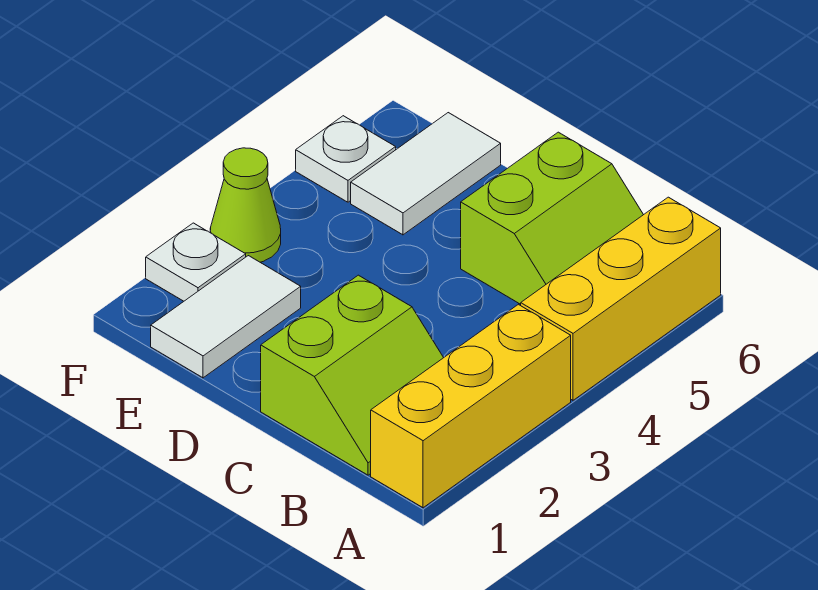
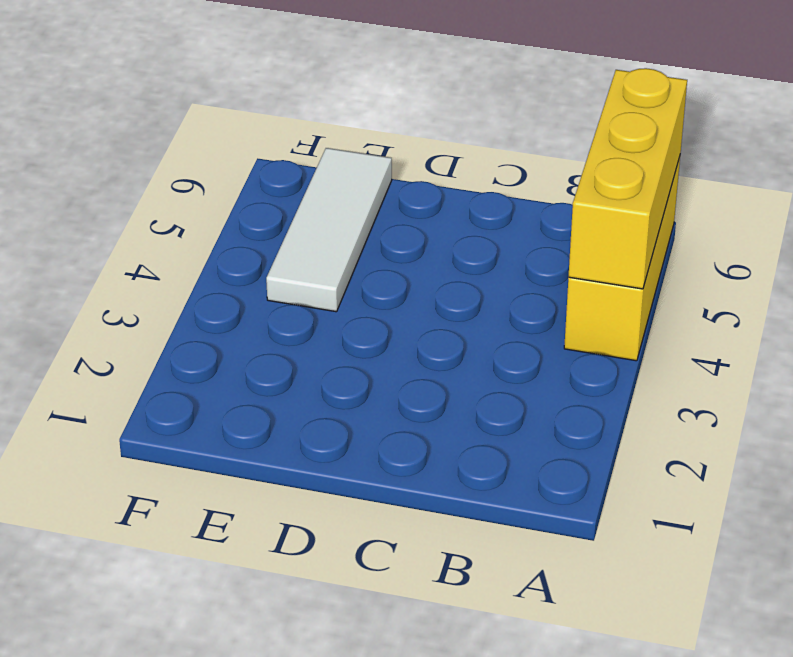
yellow brick A4:A6 level 2 -> yellow brick A1:A3 level 1
white tile E4:E6 level 1 -> white tile E5:E6 level 1
none -> lime slope B1:C2 level 1 top C
none -> lime slope B5:C6 level 1 top C

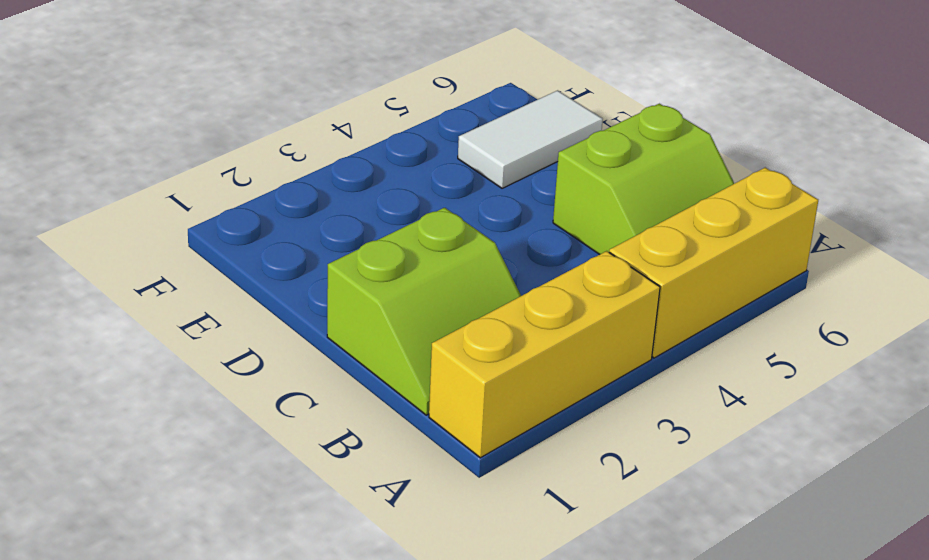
none -> white tile E1:E2 level 1
none -> white plate F2 level 1

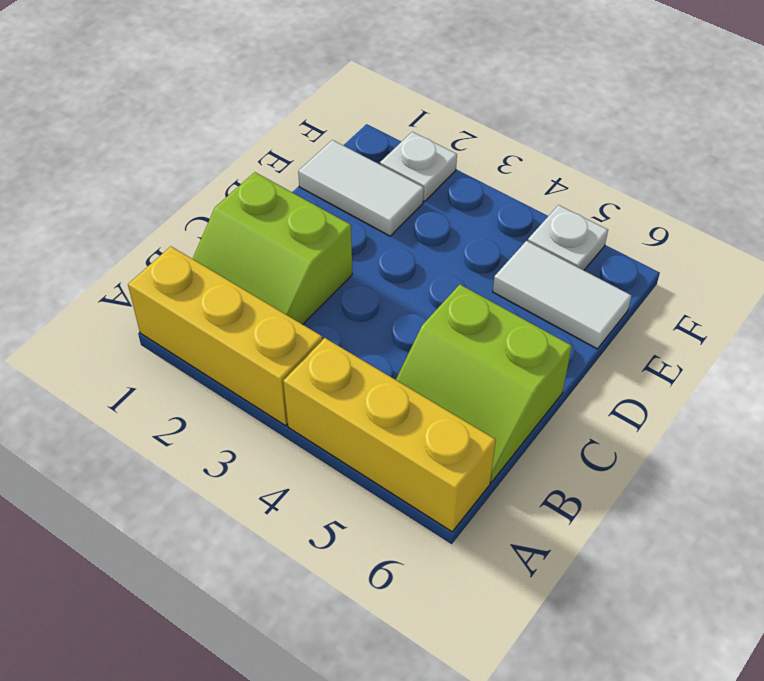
none -> lime cone F3 level 1

